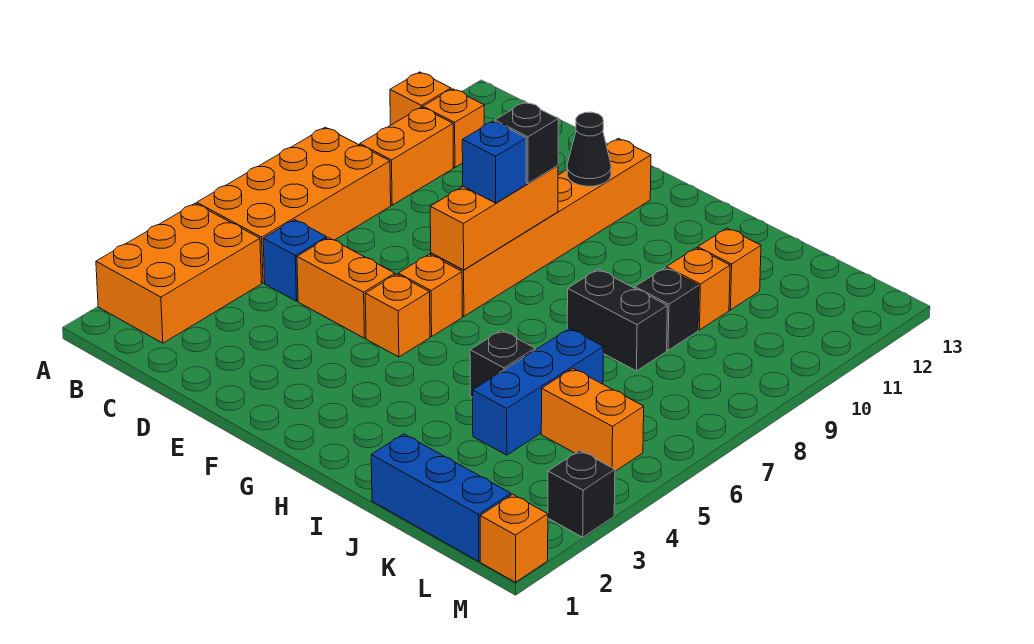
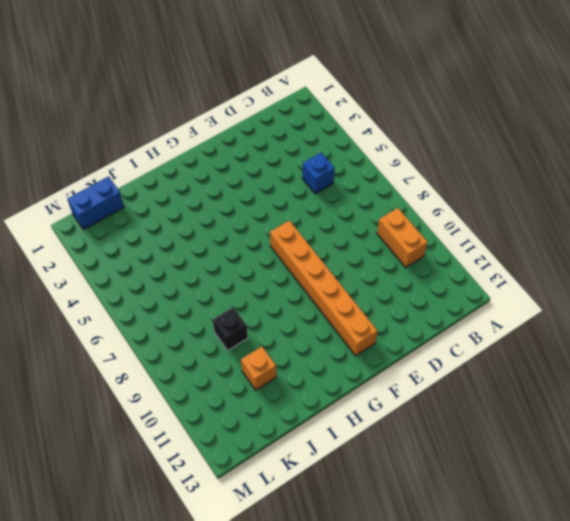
blue brick K1:L1 level 1 -> blue brick J1:L1 level 1
none -> orange brick A2:B4 level 1
none -> orange brick A5:B8 level 1
none -> orange brick A11 level 1

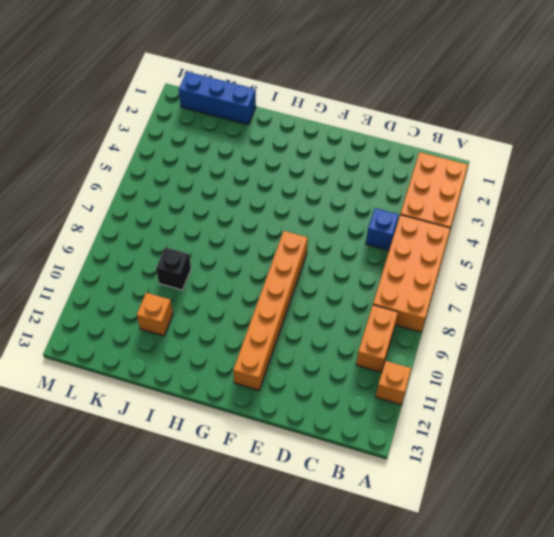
none -> orange brick B11 level 1
none -> orange brick D5:E5 level 1
none -> orange brick F5 level 1

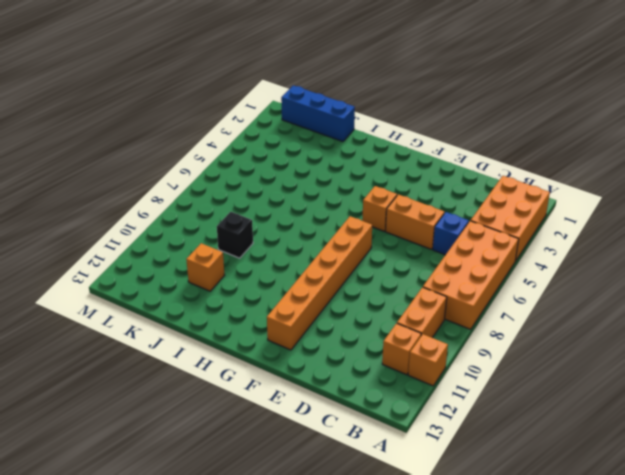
none -> orange brick F6 level 1
none -> black brick I5 level 1
none -> black brick I8:J8 level 1

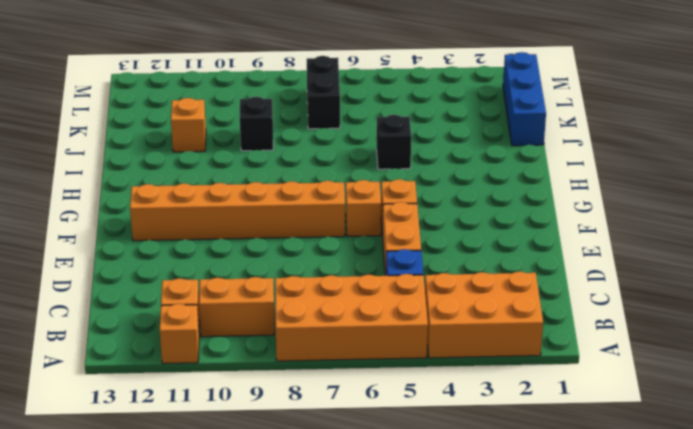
black brick K7:L7 level 1 -> black brick I8:J8 level 1
none -> blue brick J4:J6 level 1
none -> orange brick J10 level 1
none -> orange brick K5:L5 level 1

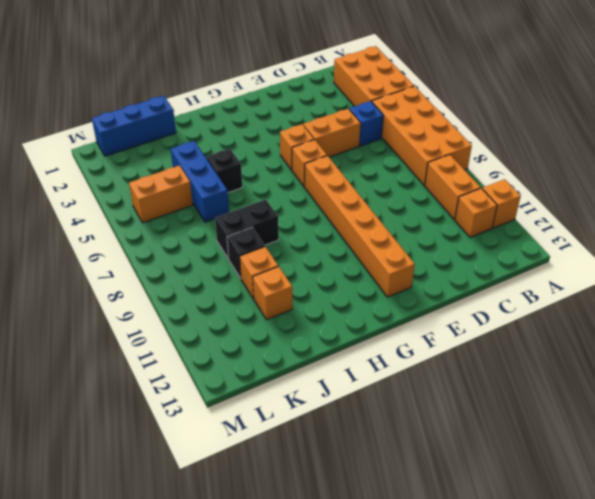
none -> orange brick M1 level 1
none -> black brick M3 level 1
none -> orange brick F7:F9 level 2

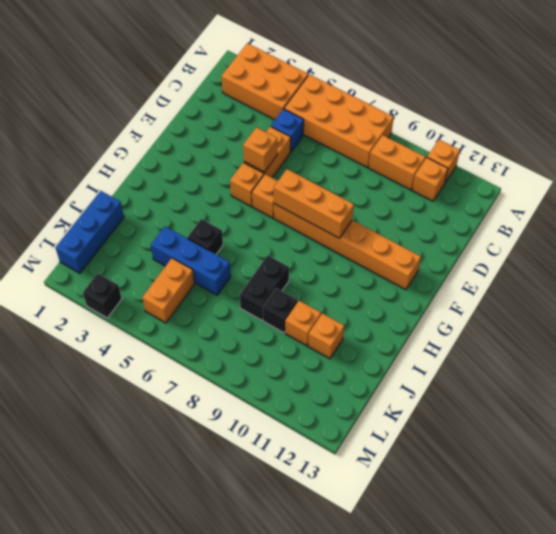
orange brick E5 level 2 -> orange brick M1 level 1
none -> black cone F11 level 2
none -> blue brick F8 level 3
none -> black brick F9 level 3

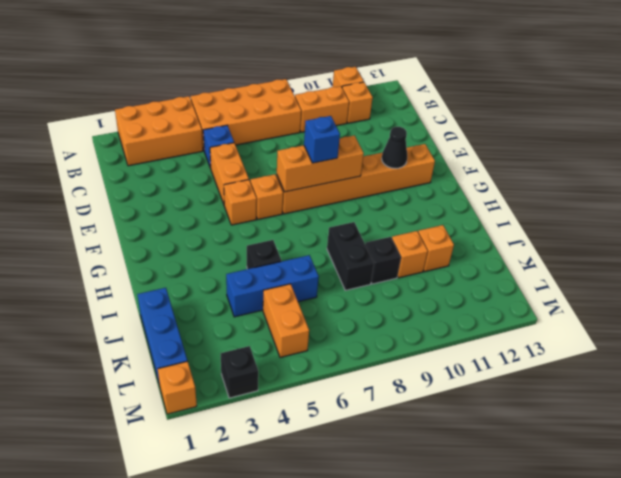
none -> black brick F9 level 3

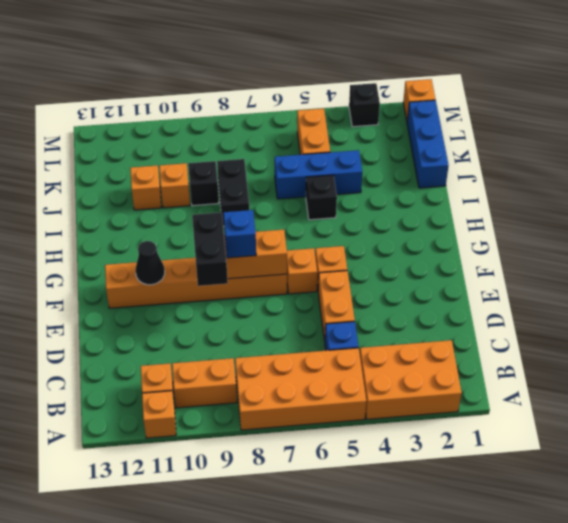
black brick E9:F9 level 3 -> black brick F9 level 3

